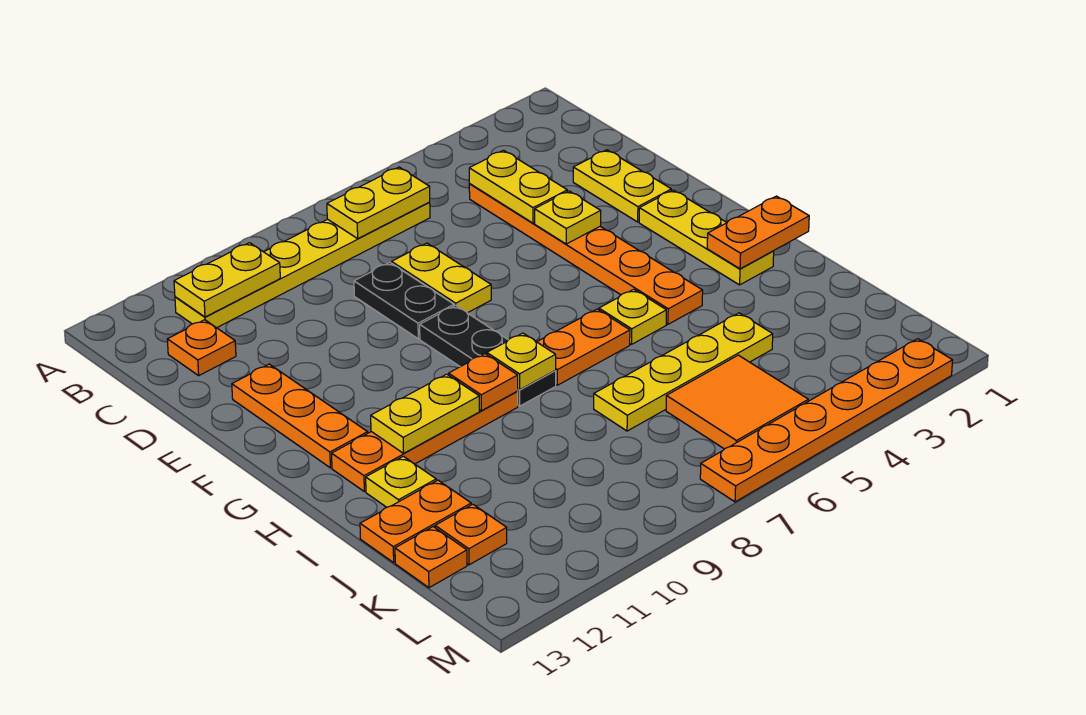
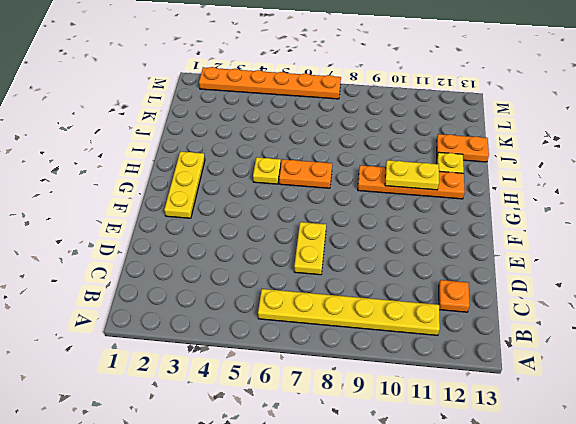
none -> orange plate C4:H4 level 1
none -> yellow plate D2:E2 level 1
none -> black plate D8:E8 level 1

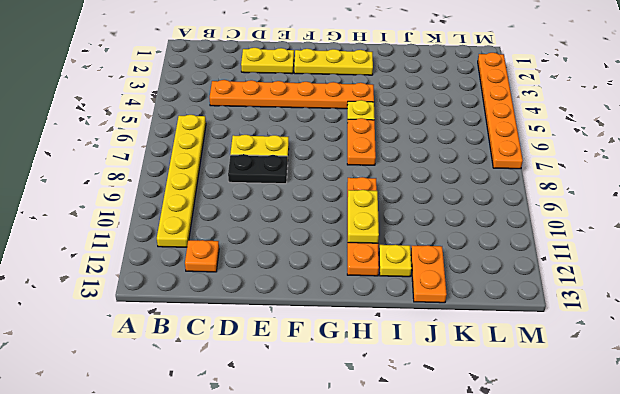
none -> orange plate E12:G12 level 1
none -> black plate F8:H8 level 1
none -> yellow plate J4:J7 level 1

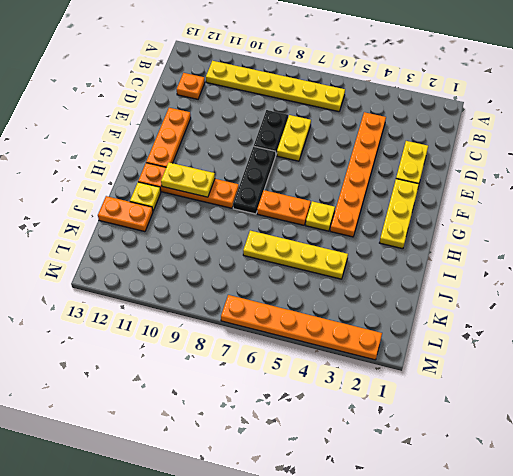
none -> orange tile K5:L6 level 1
none -> orange plate K12 level 1
none -> orange plate K13 level 1

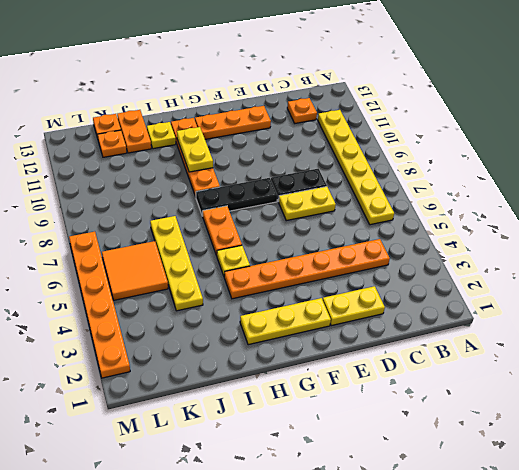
none -> yellow plate B6:B7 level 2
none -> yellow plate B10:B11 level 2
none -> yellow plate C4:D4 level 2

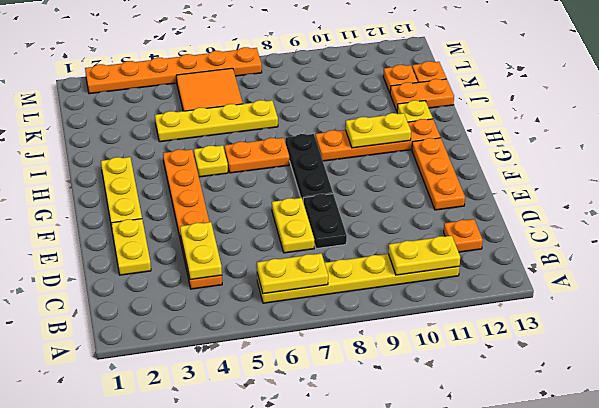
none -> yellow plate E4 level 2
none -> orange plate H1:H2 level 2
none -> yellow plate H8 level 2

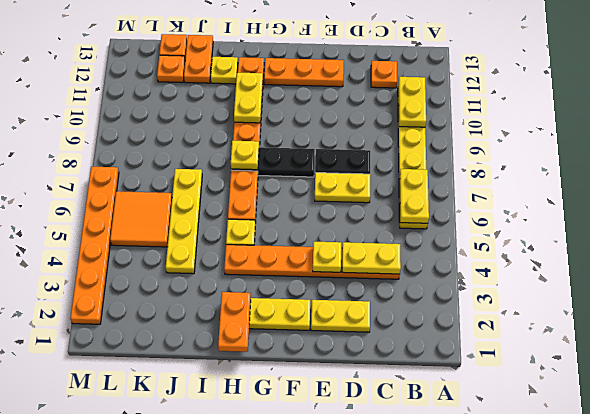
none -> orange plate H9 level 2

